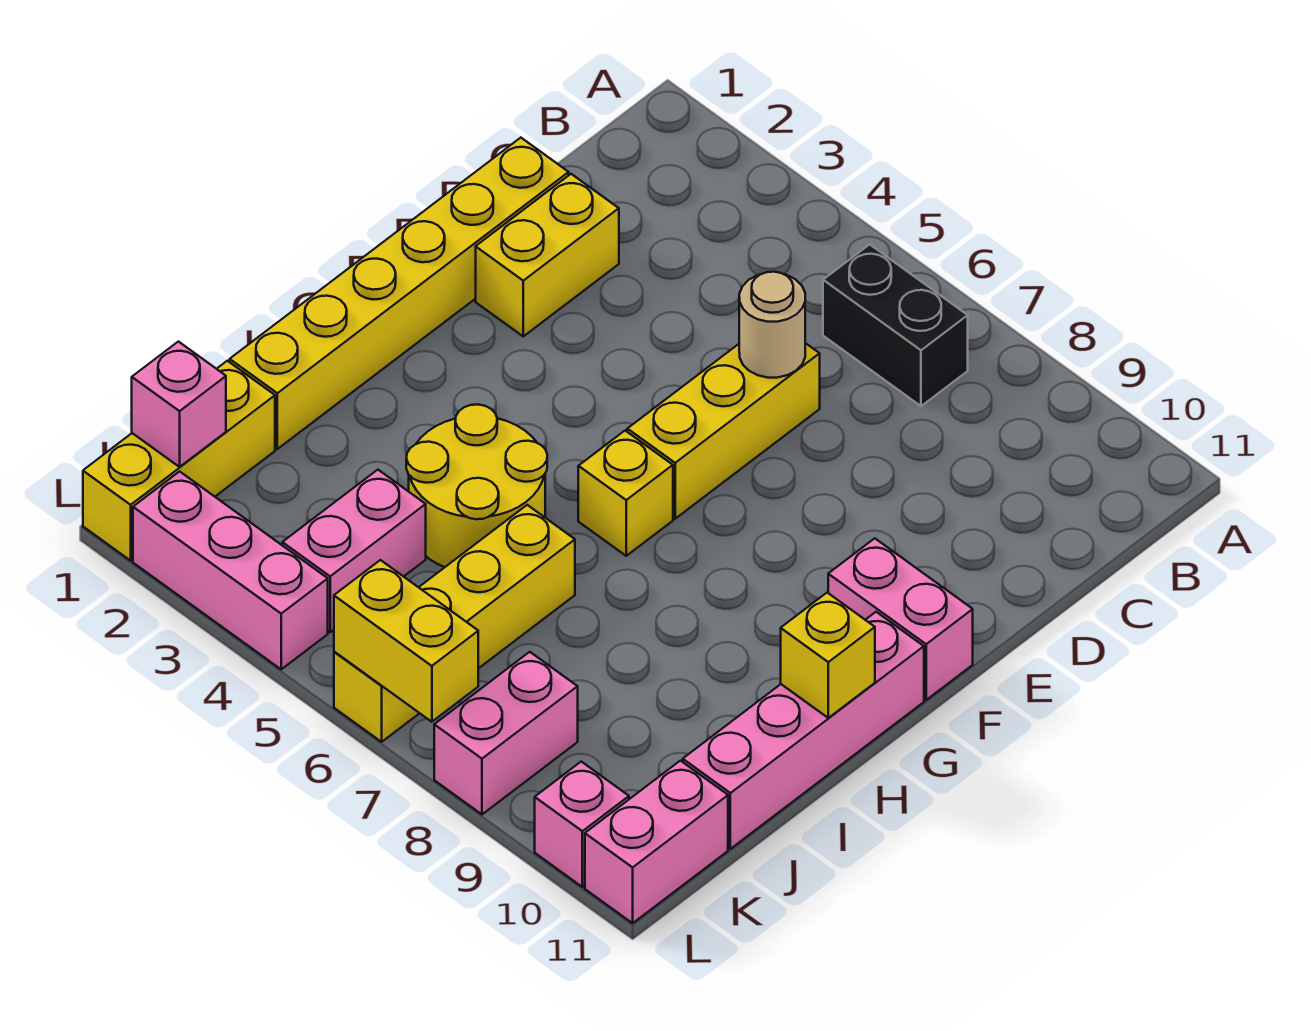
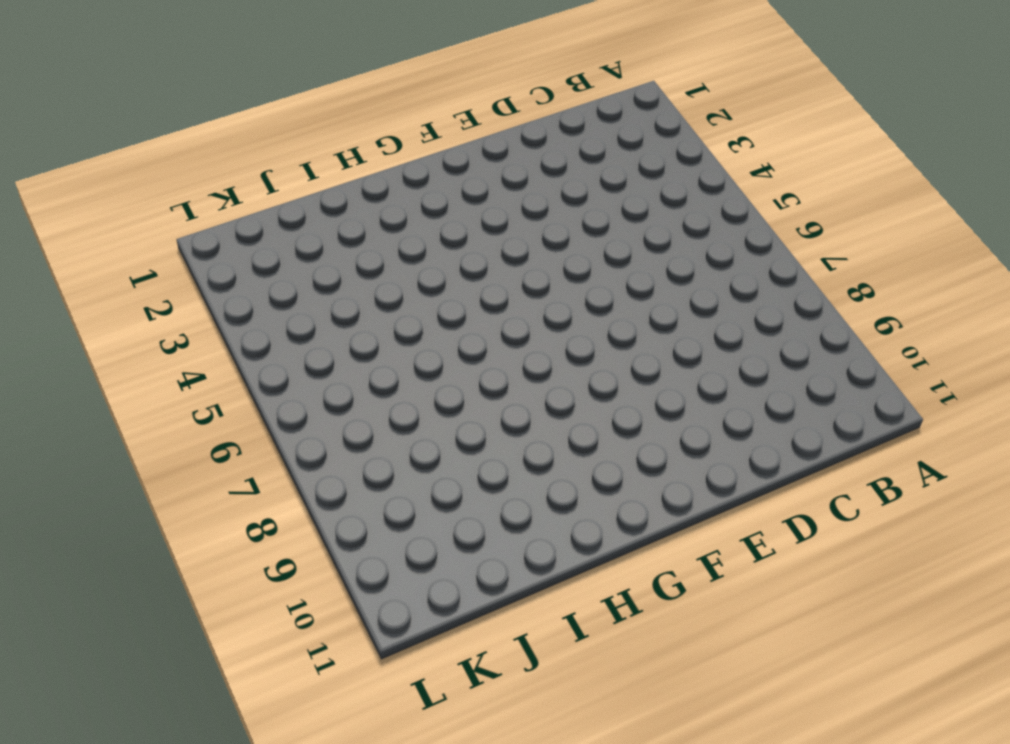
none -> black brick B6:B7 level 1
none -> yellow brick D1:I1 level 1
none -> yellow brick D2:E2 level 1

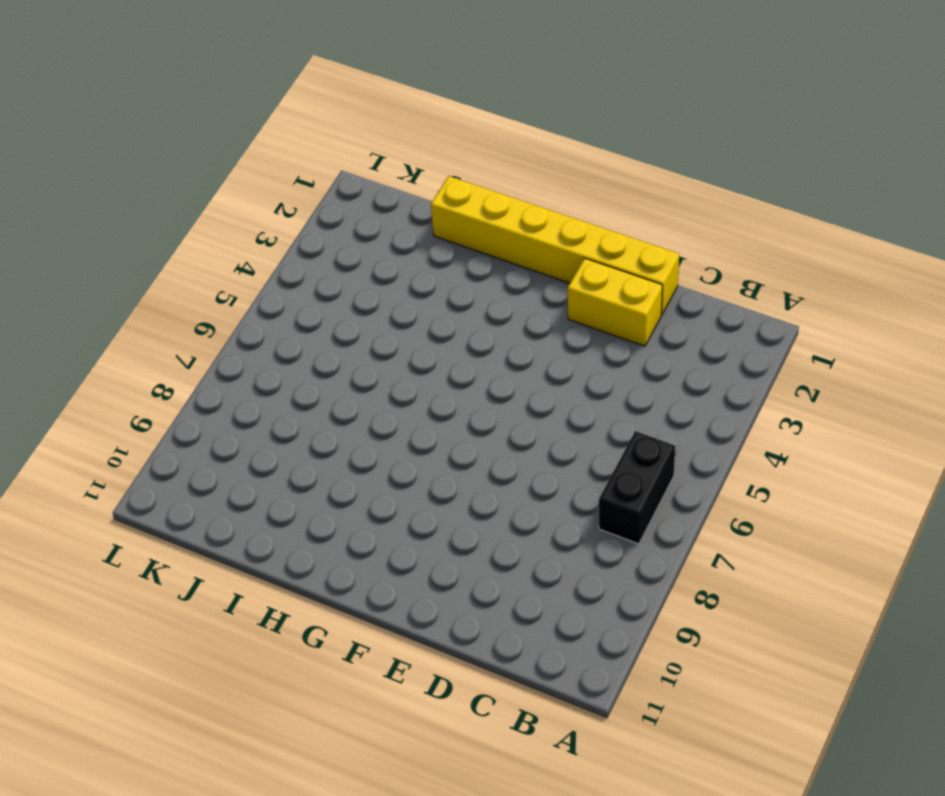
none -> yellow brick D6:F6 level 1
none -> pink brick F10:F11 level 1
none -> yellow brick G6 level 1

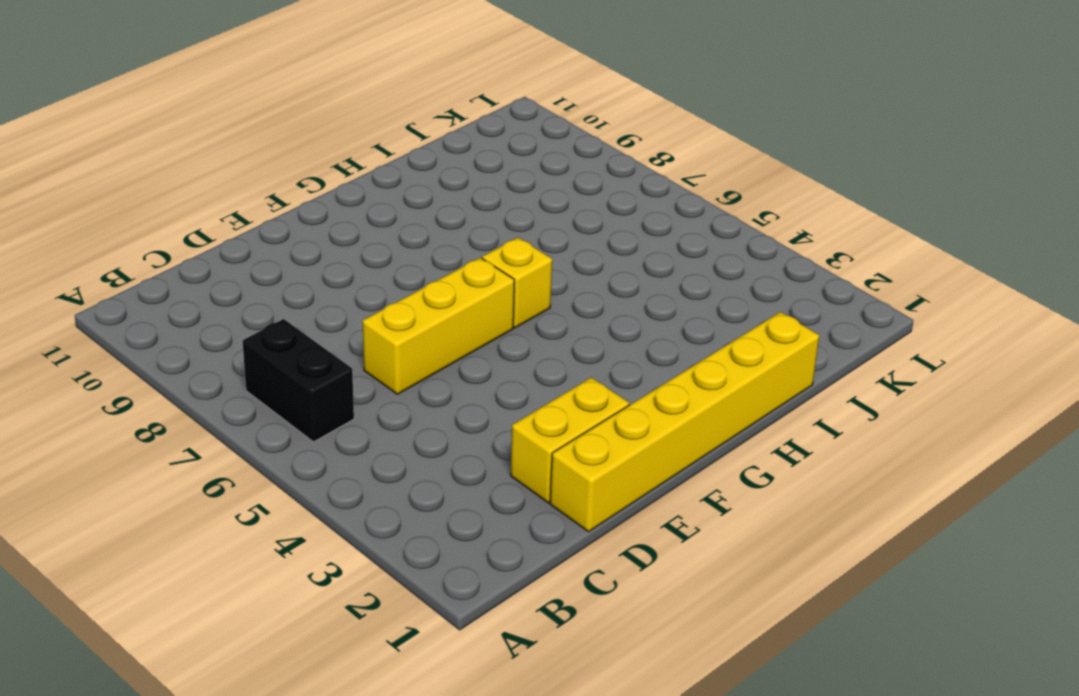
none -> pink brick F10:F11 level 1
none -> pink brick G11:J11 level 1
none -> yellow round brick H4:I5 level 1

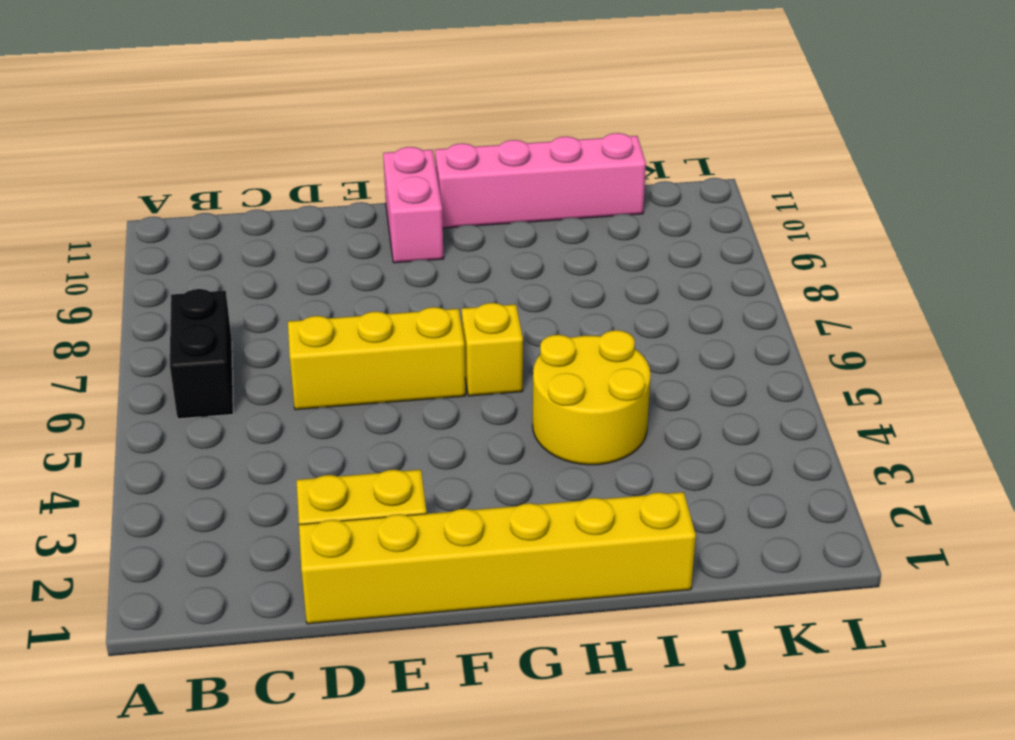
none -> yellow brick I6:L6 level 1
none -> yellow brick J1:L1 level 1
none -> pink brick J4:K4 level 1

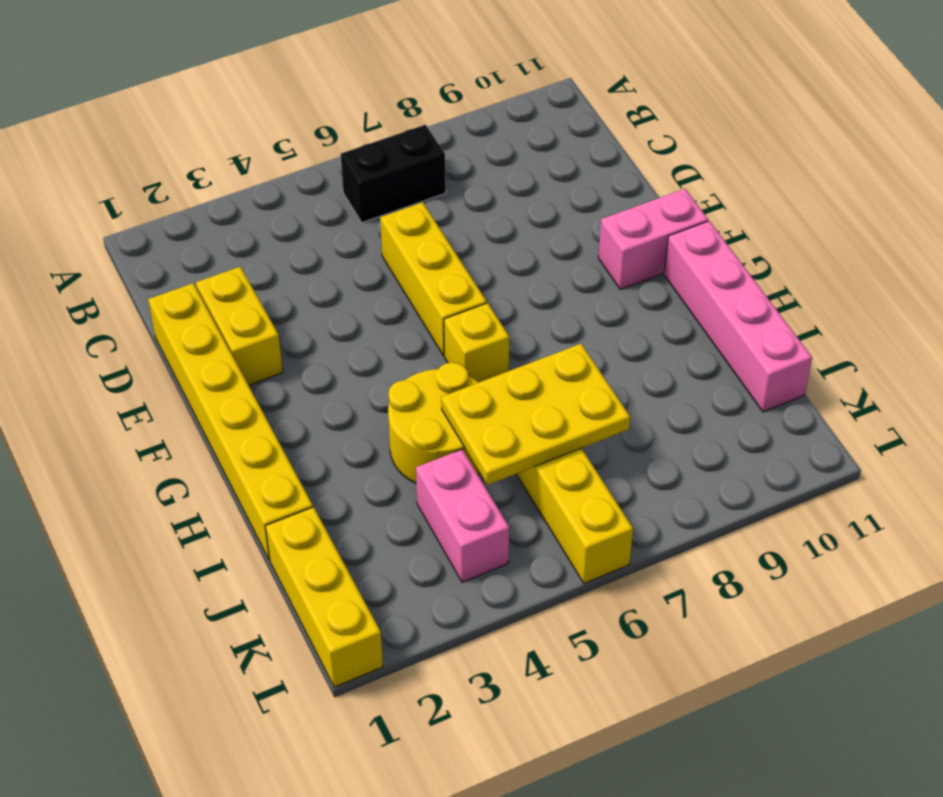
yellow plate I5:J7 level 2 -> none
none -> pink brick K8:L8 level 1
none -> pink brick K11:L11 level 1
none -> pink brick L2:L4 level 1

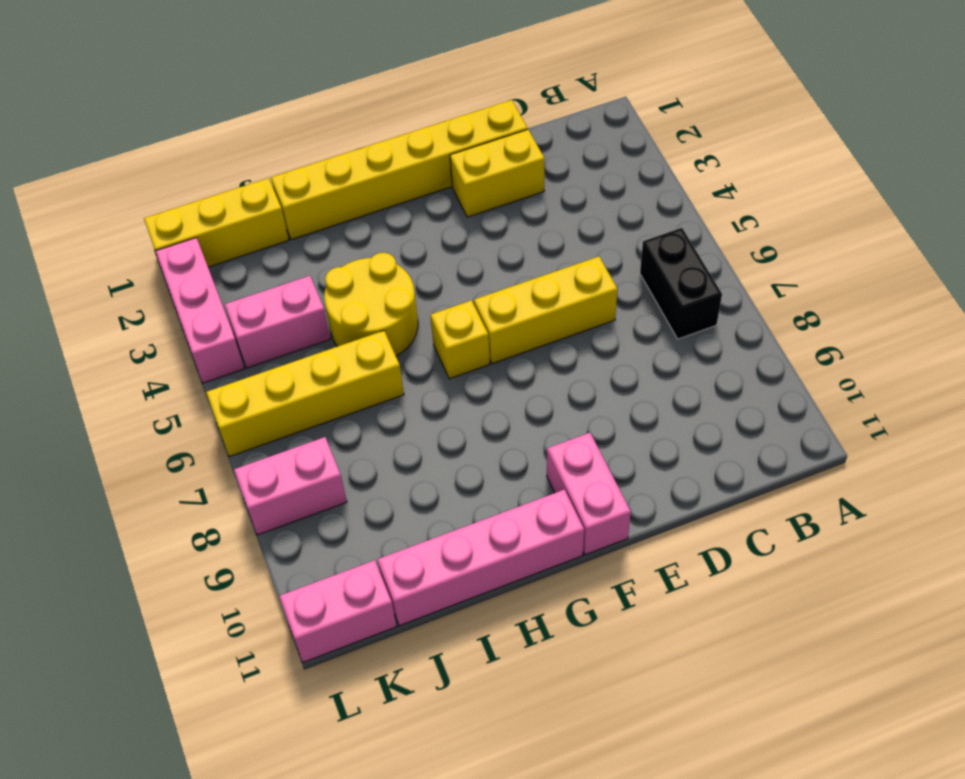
none -> pink brick L10 level 1
none -> tan round brick D6 level 2
none -> yellow brick H11 level 2

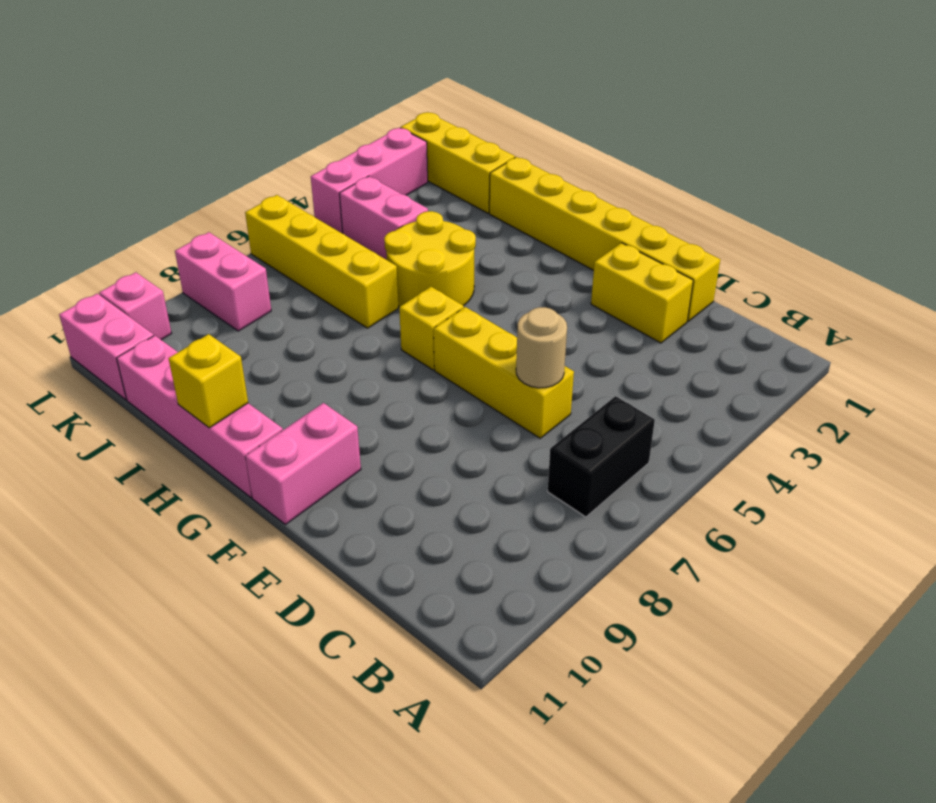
none -> pink brick K1 level 2
none -> yellow brick L6:L7 level 2

